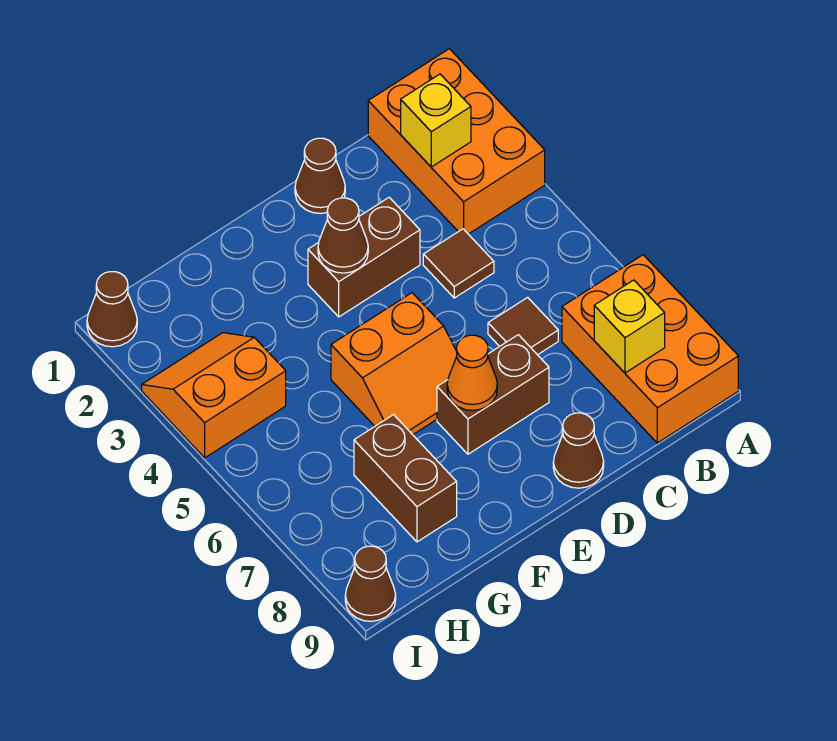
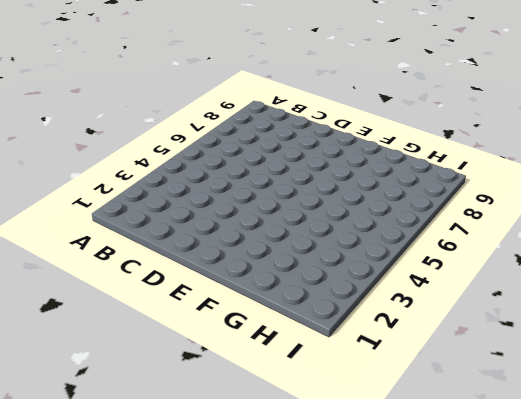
none -> orange brick A1:B3 level 1
none -> orange brick A7:B9 level 1
none -> brown tile C4 level 1

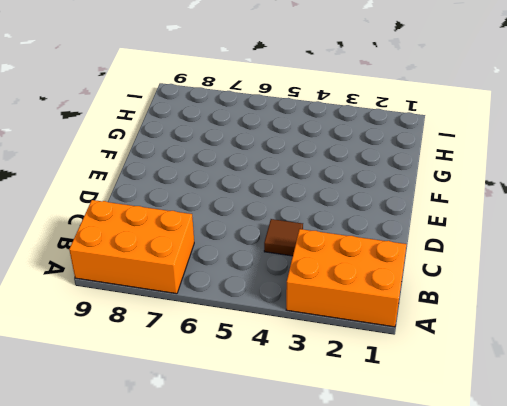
none -> brown tile C6 level 1
none -> brown cone D1 level 1
none -> brown brick D3:E3 level 1

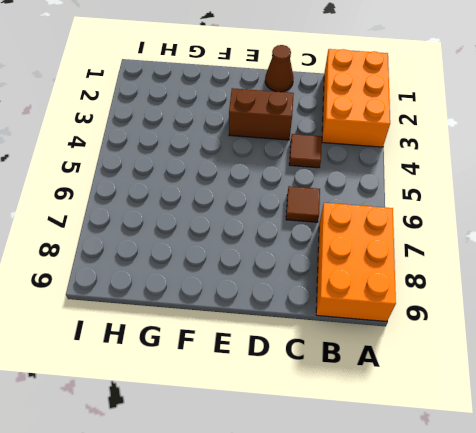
none -> brown brick D7:E7 level 1
none -> brown cone D9 level 1
none -> orange slope E5:F6 level 1 top 5

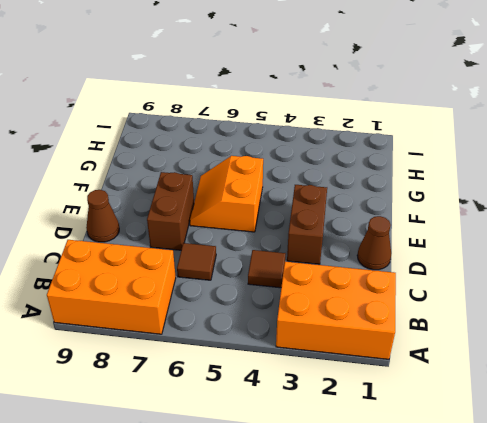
none -> brown brick G7:G8 level 1
none -> orange slope H3:I4 level 1 top 4
none -> brown cone I1 level 1

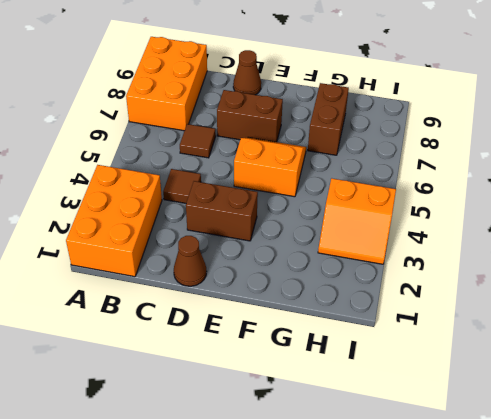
none -> brown cone I1 level 1
none -> brown cone I9 level 1
none -> yellow brick B2 level 2

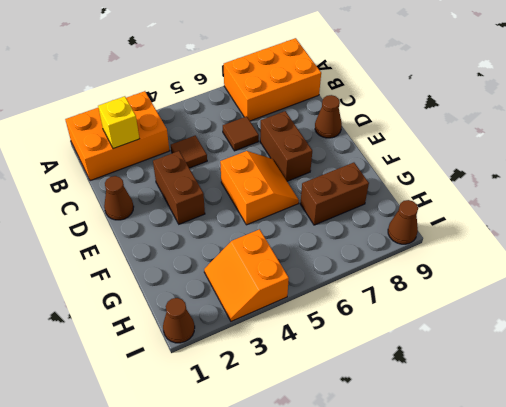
none -> yellow brick B8 level 2
none -> brown cone E3 level 2
none -> orange cone E7 level 2

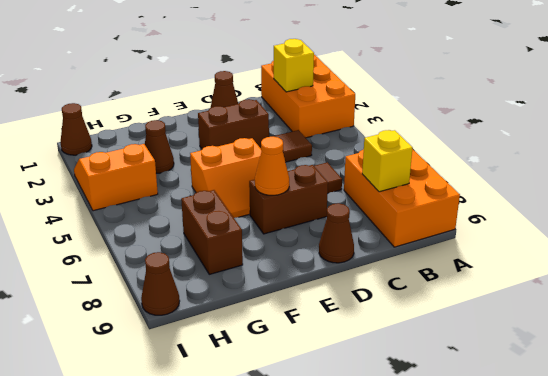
brown cone G3 level 1 -> brown cone E3 level 2

